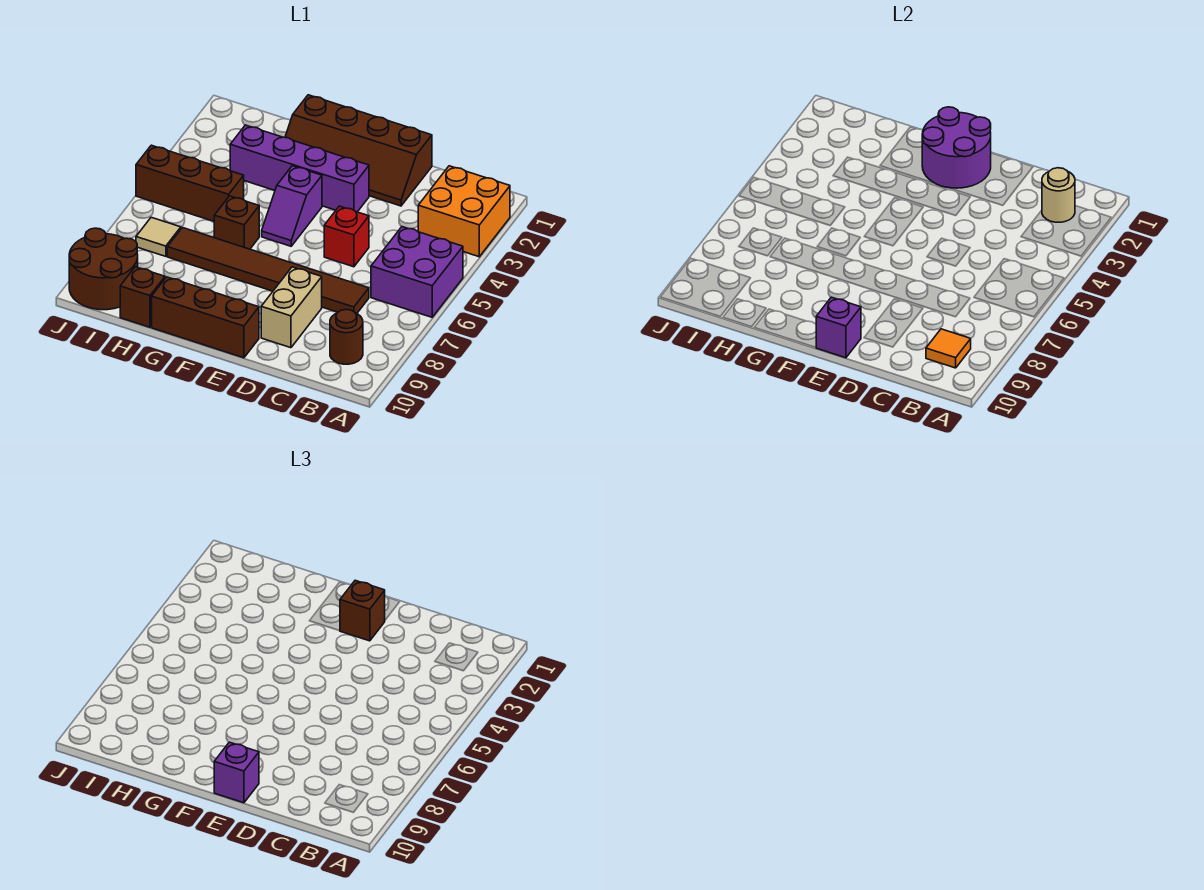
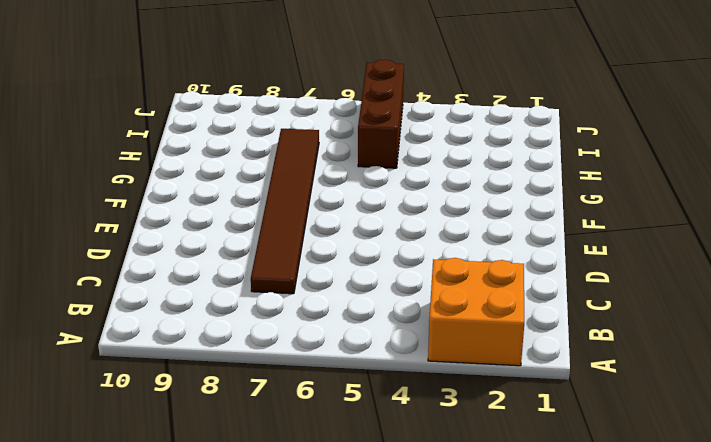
none -> purple brick A5:B6 level 1
none -> brown round brick B9 level 1
none -> brown slope D1:G2 level 1 top 1

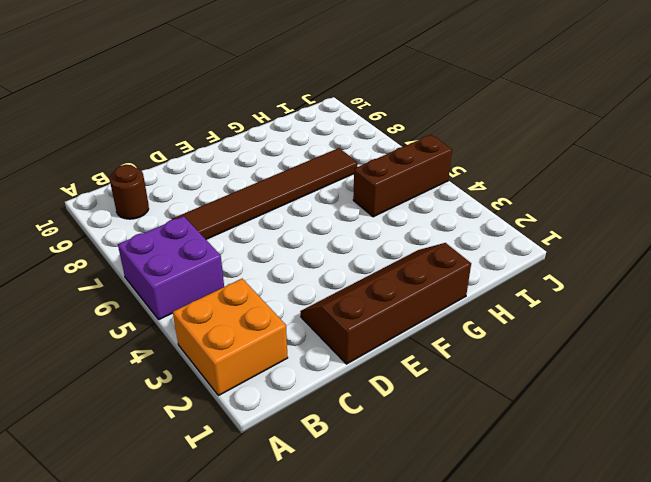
none -> red brick D5 level 1
none -> tan brick D8:D9 level 1
none -> purple brick E3:H3 level 1

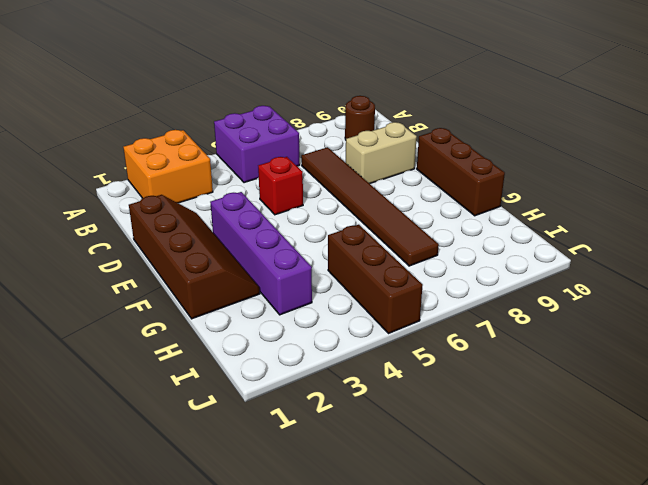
none -> purple slope F4:F5 level 1 top 4
none -> brown brick G6 level 1
none -> brown brick H10 level 1

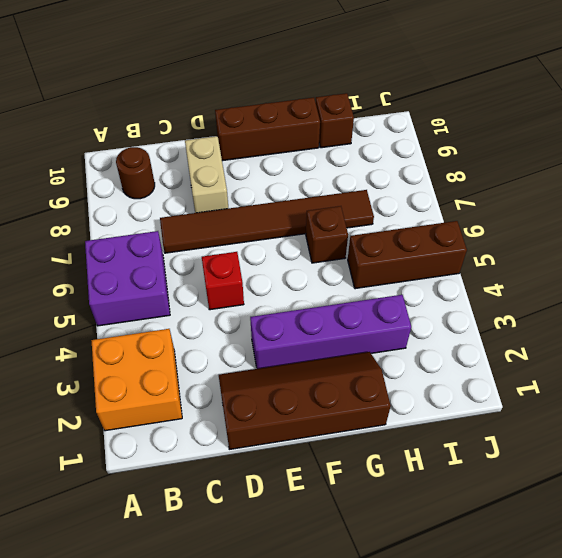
none -> purple slope F4:F5 level 1 top 4
none -> tan tile I7 level 1
none -> brown round brick I9:J10 level 1

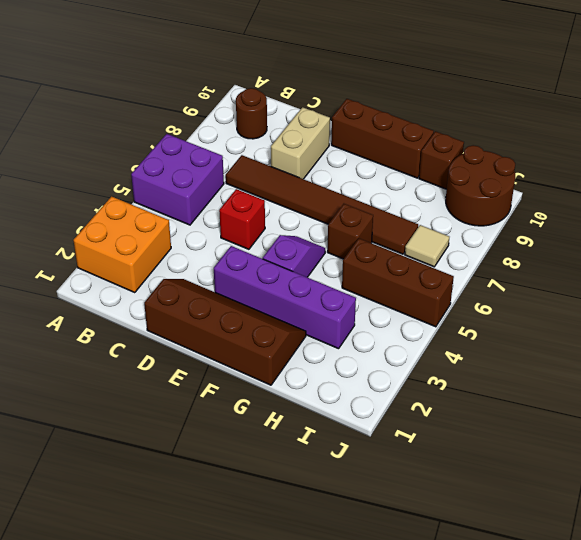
none -> tan round brick B2 level 2
none -> orange tile B9 level 2
none -> purple round brick E1:F2 level 2

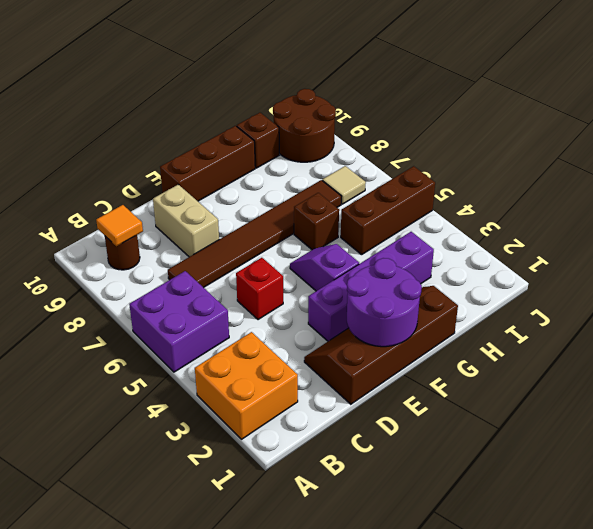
none -> tan round brick B2 level 2
none -> purple brick E10 level 2
none -> brown brick E2 level 3

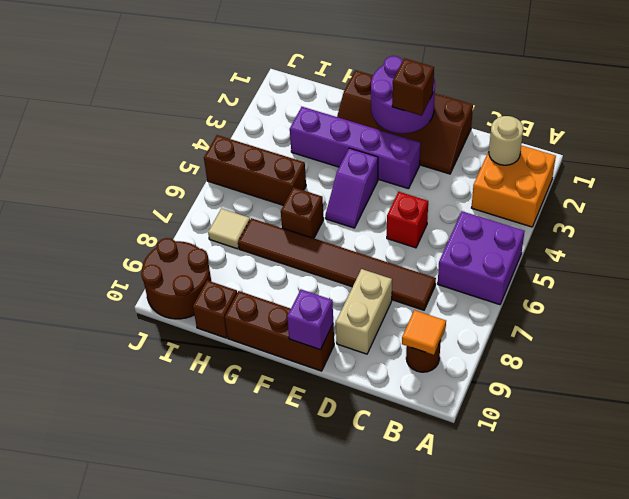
none -> purple brick E10 level 3

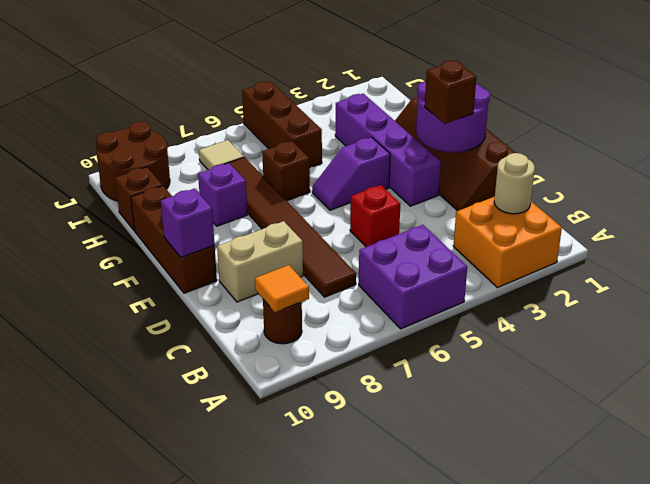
purple brick G8 level 1 -> purple brick E10 level 3

